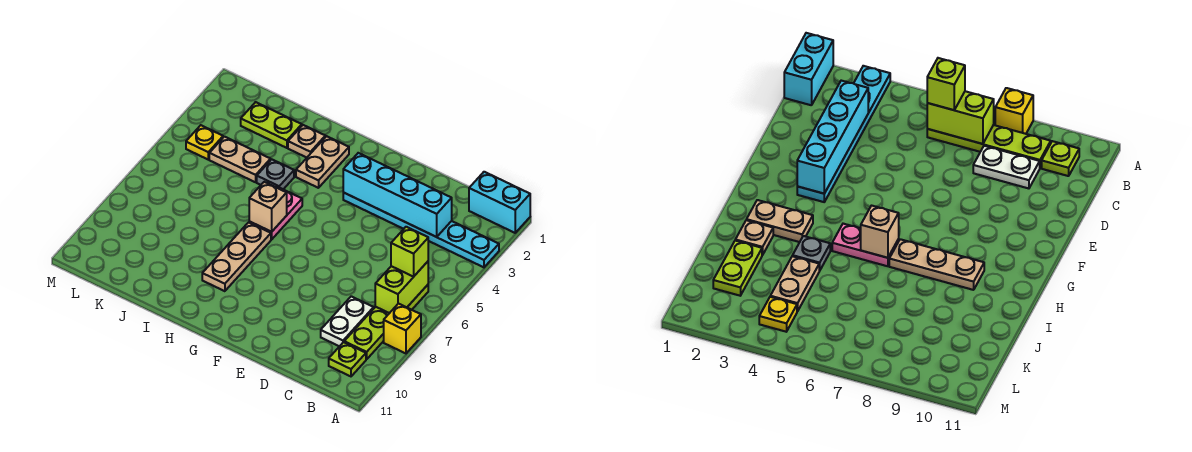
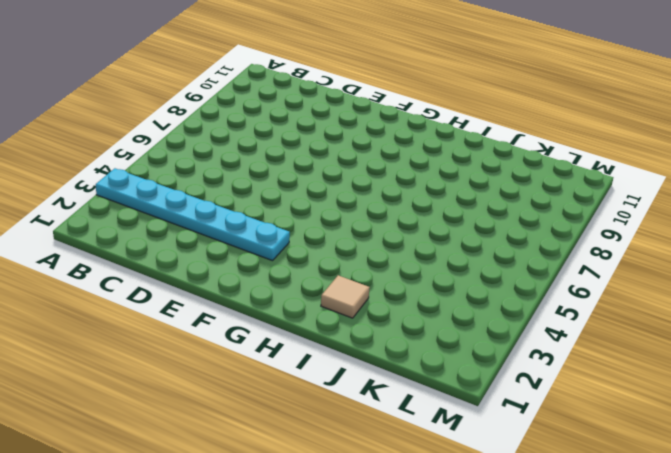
tan tile I2 level 1 -> tan plate I2 level 1
none -> cyan brick A1:B1 level 1
none -> yellow brick A8 level 1
none -> lime plate B6:B9 level 1

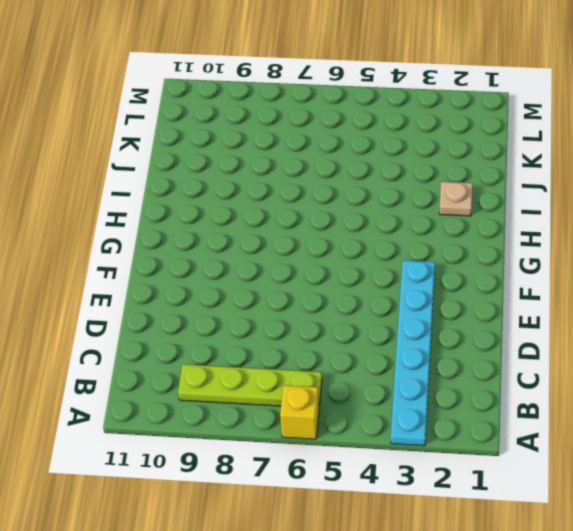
yellow brick A6 level 1 -> yellow brick A8 level 1
none -> cyan brick A1:B1 level 1
none -> lime plate B10 level 1
none -> white plate C8:C9 level 1

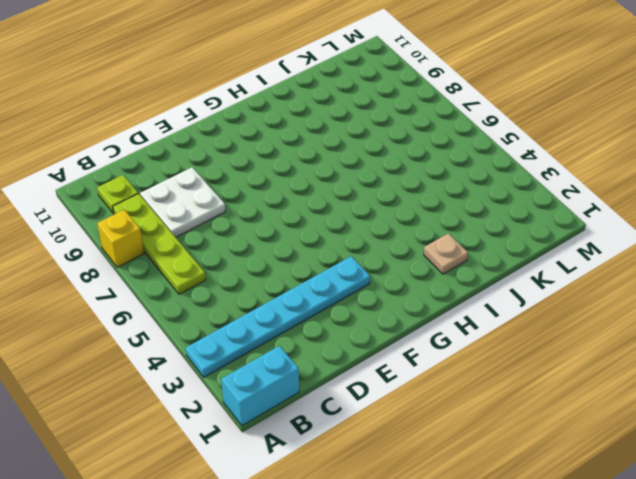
white plate C8:D9 level 1 -> white plate C8:C9 level 1
none -> tan plate H2:H3 level 1
none -> pink plate H5:H6 level 1
none -> tan plate H7:H9 level 1

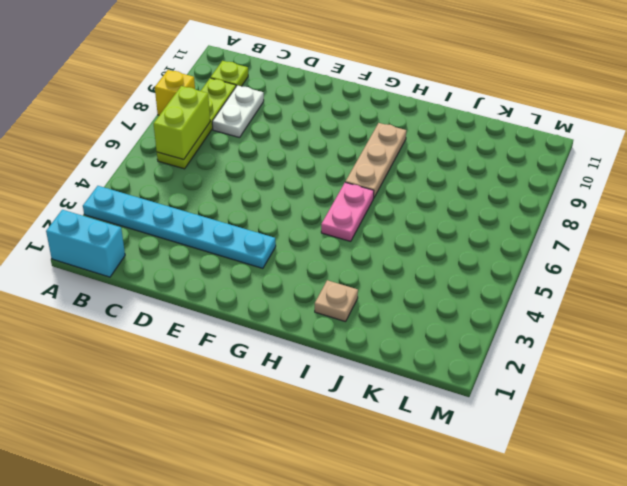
none -> tan plate H2:H3 level 1
none -> grey plate I4 level 1
none -> lime plate J2:K2 level 1

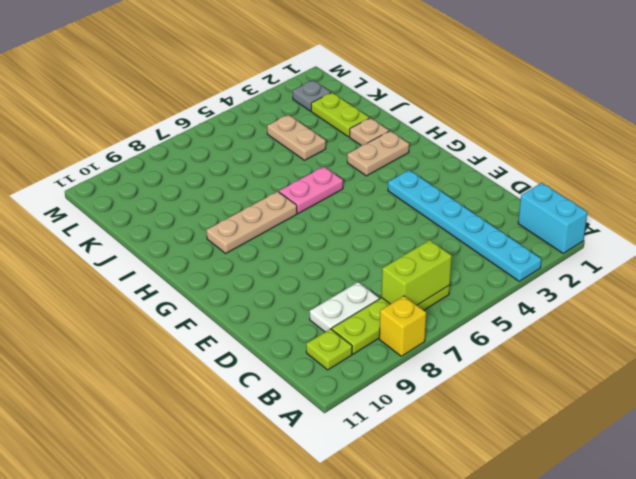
grey plate L2 level 1 -> grey plate I4 level 1
none -> yellow plate L4 level 1
none -> cyan brick C3:F3 level 2
none -> tan brick H6 level 2

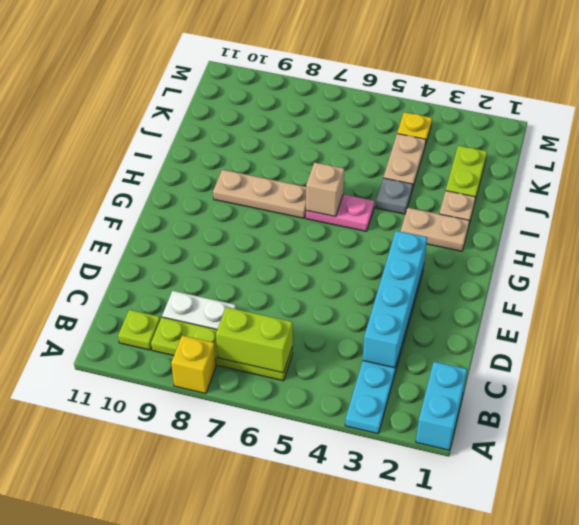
none -> lime brick B6 level 3

